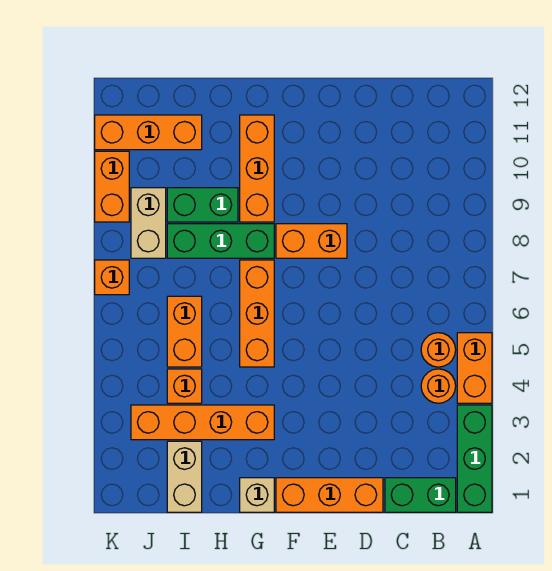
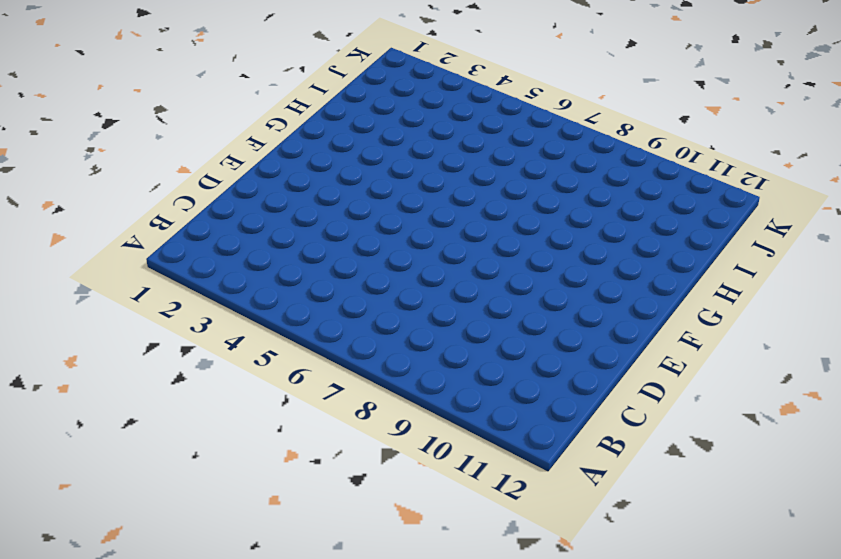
none -> green brick A1:A3 level 1
none -> orange brick A4:A5 level 1
none -> green brick B1:C1 level 1

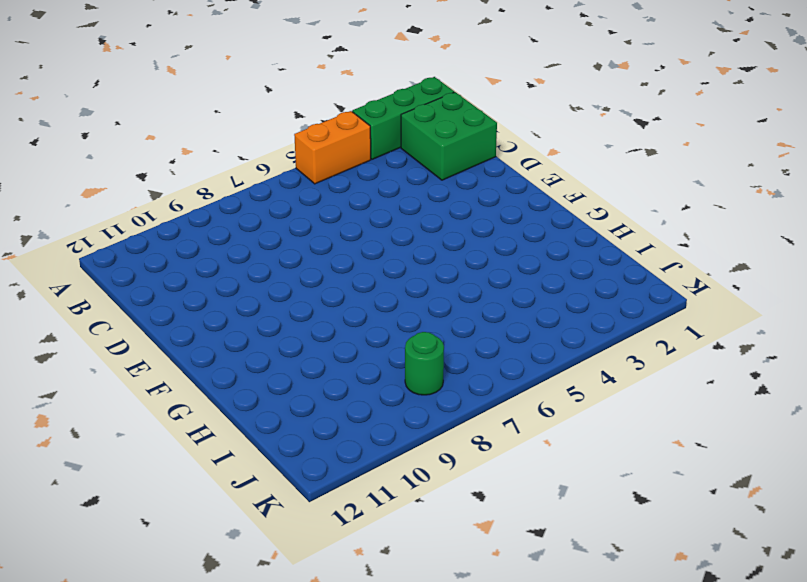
green brick B1:C2 level 1 -> green brick B1:C1 level 1
green round brick J8 level 1 -> tan brick J8:J9 level 1
none -> orange round brick B4 level 1
none -> orange round brick B5 level 1
none -> orange brick D1:F1 level 1

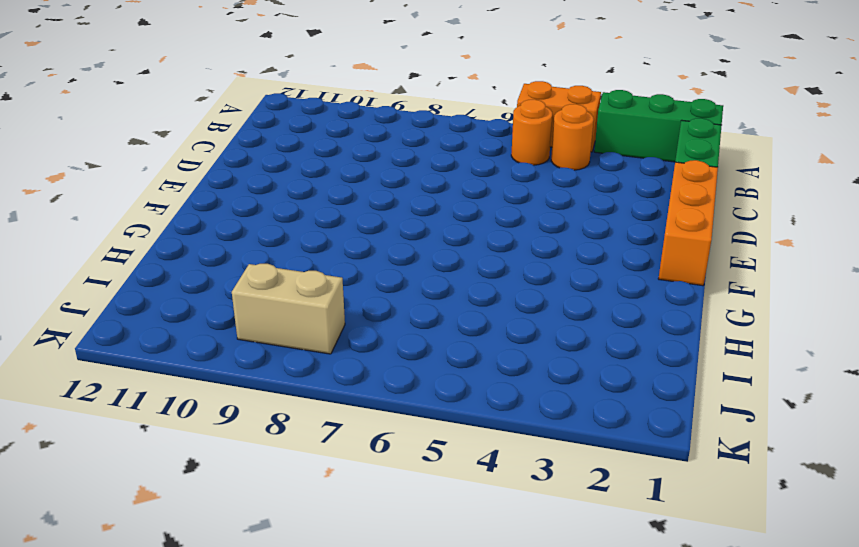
none -> orange brick E8:F8 level 1
none -> tan brick G1 level 1
none -> orange brick G3:J3 level 1

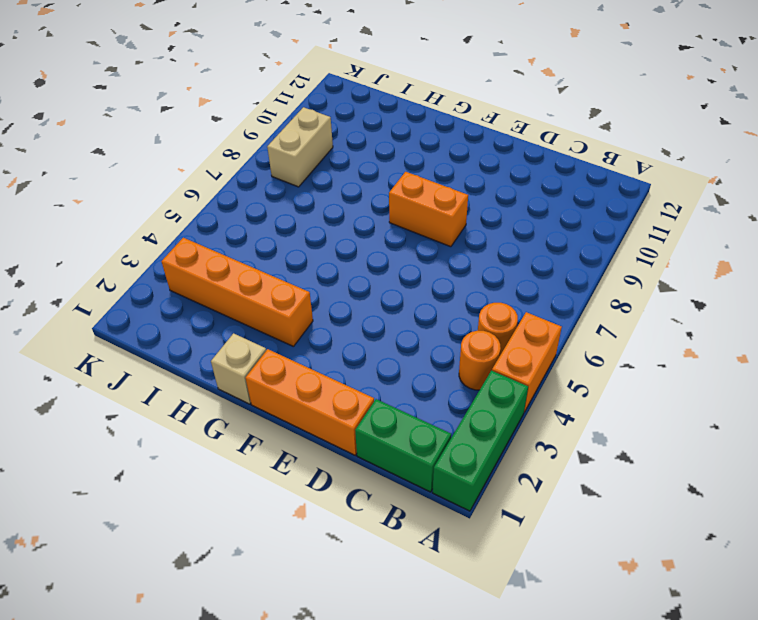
none -> orange brick G5:G7 level 1
none -> green brick G8:I8 level 1
none -> orange brick G9:G11 level 1

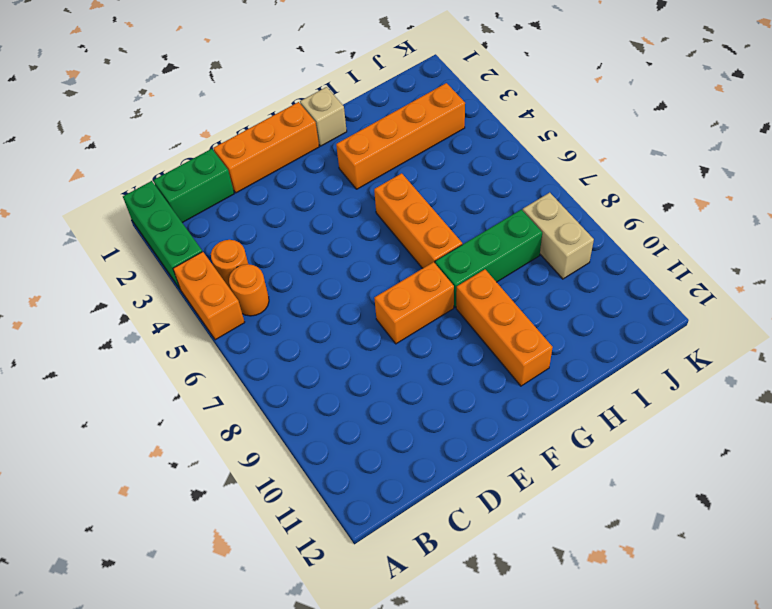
none -> green brick H9:I9 level 1
none -> tan brick I1:I2 level 1
none -> orange brick I4 level 1

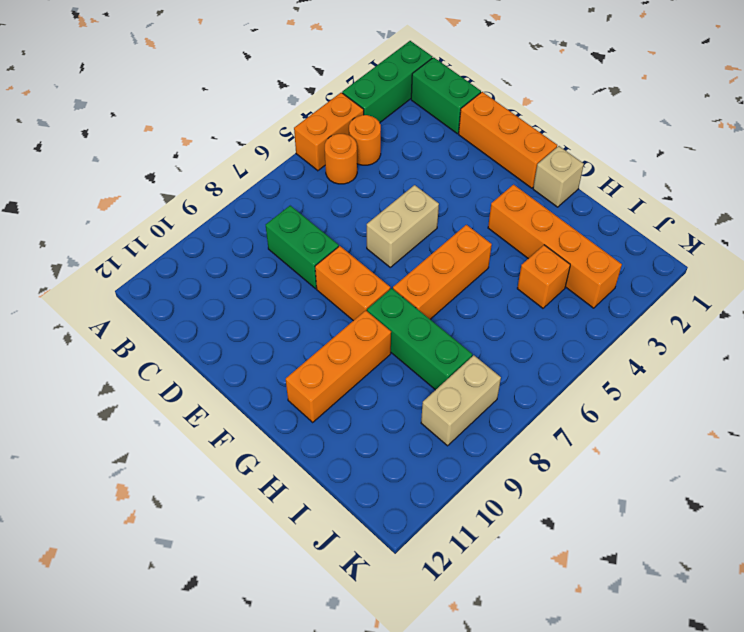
green brick C8:D8 level 1 -> green brick H9:I9 level 1
tan brick E5:E6 level 1 -> tan brick I1:I2 level 1
none -> orange brick I5:I6 level 1
none -> orange brick I11:K11 level 1
none -> orange brick K7 level 1

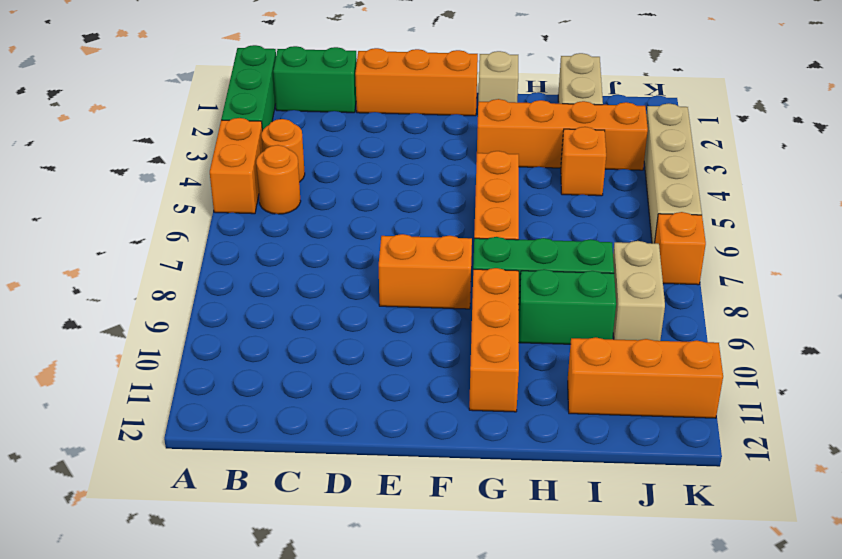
tan brick K3:K6 level 1 -> none
none -> orange brick I5:I6 level 1
none -> orange brick K9:K10 level 1

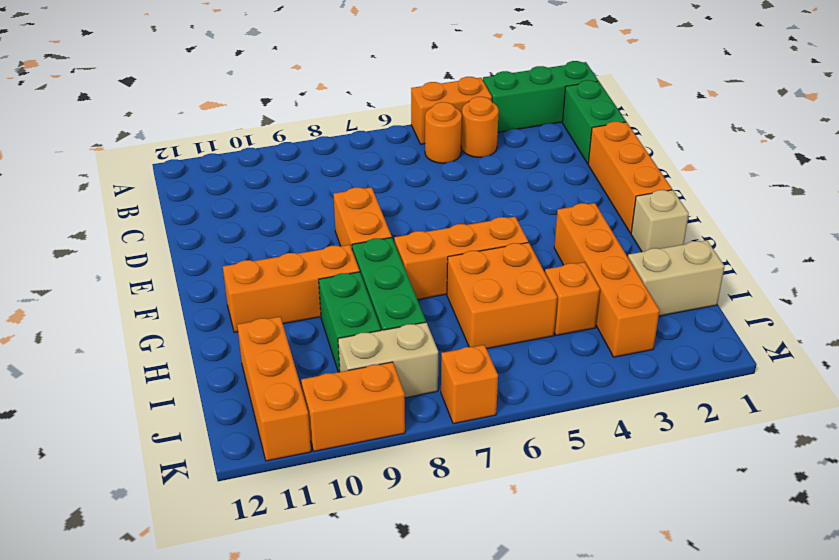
orange brick H5:I6 level 1 -> orange brick I5:I6 level 1

